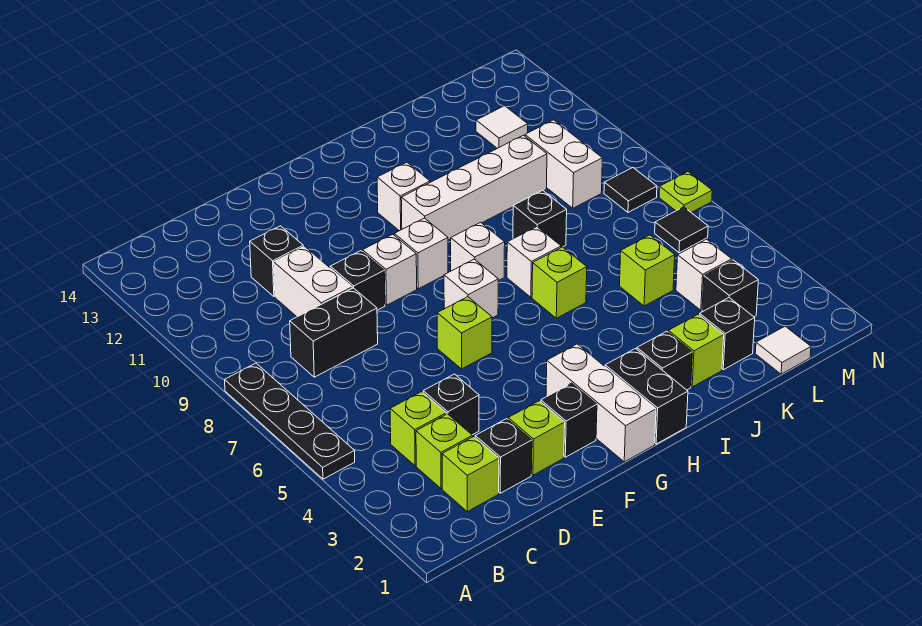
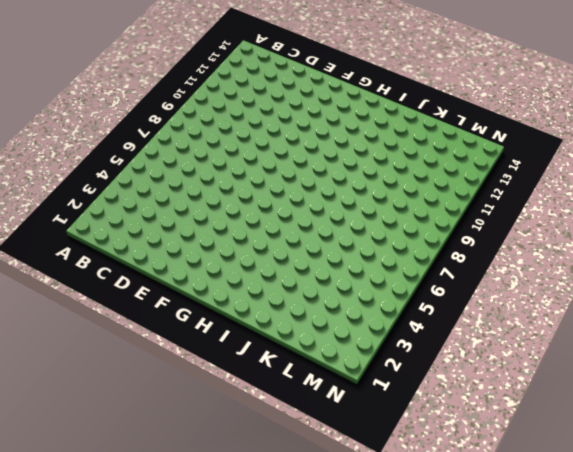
none -> black plate A5:A8 level 1
none -> lime brick C2 level 1
none -> lime brick C3 level 1
none -> lime brick C4 level 1

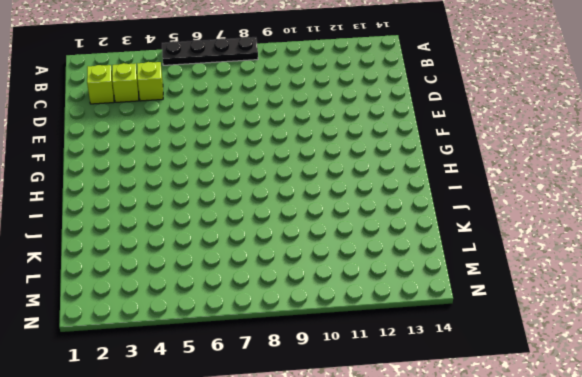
none -> black brick C8:D8 level 1
none -> black brick D2 level 1
none -> black brick D4 level 1
none -> white brick D9:D10 level 1

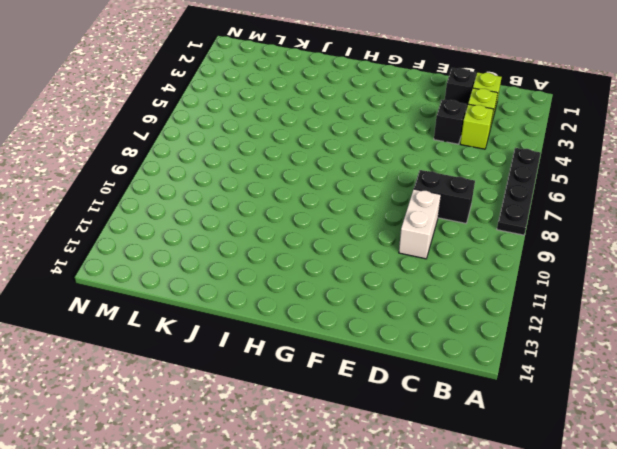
none -> black brick D11 level 1
none -> lime brick E2 level 1
none -> black brick E9 level 1
none -> black brick F2 level 1

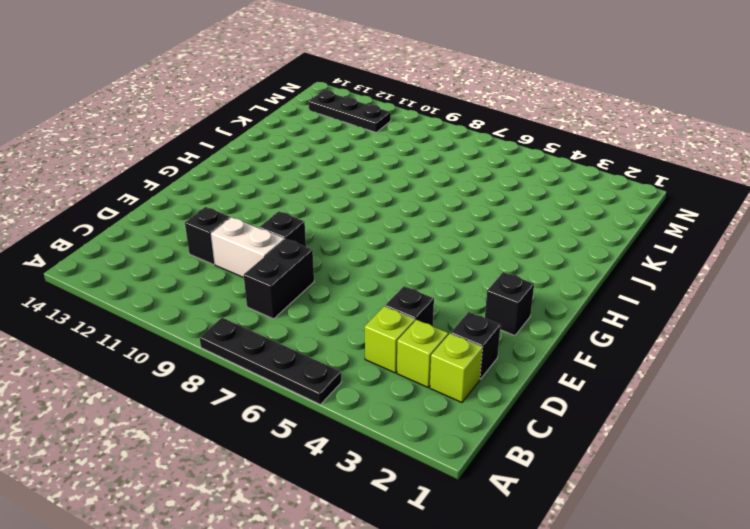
black plate M11:M13 level 1 -> none
none -> lime brick E2 level 1
none -> lime brick F6 level 1
none -> white brick F9 level 1
none -> white brick G1:G3 level 1

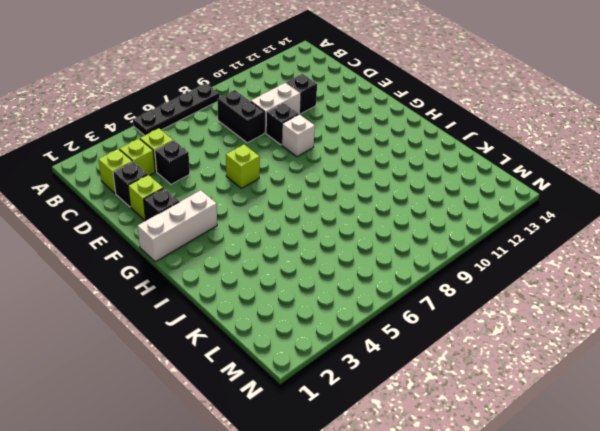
none -> white brick G7 level 1
none -> white brick G9 level 1
none -> black brick H1:H2 level 1
none -> white brick H8 level 1

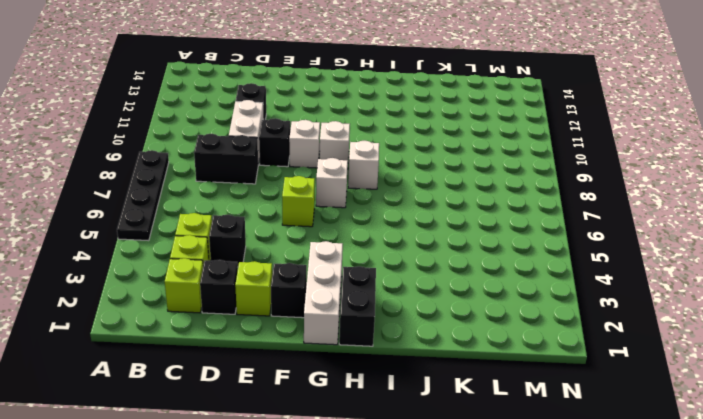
none -> white brick H10:K10 level 1
none -> white brick H11 level 1
none -> black brick I2 level 1
none -> lime brick I6 level 1

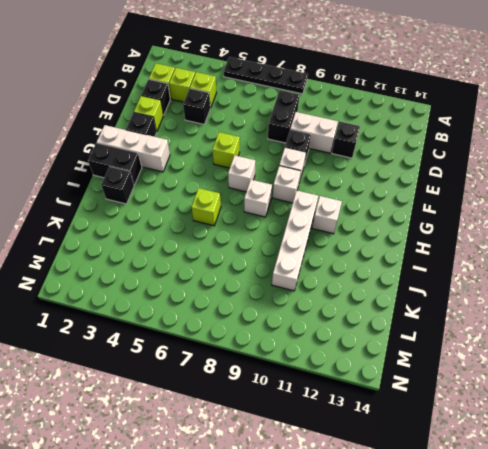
none -> white brick I7 level 1
none -> lime brick J2 level 1
none -> black brick J8 level 1
none -> black brick K2 level 1

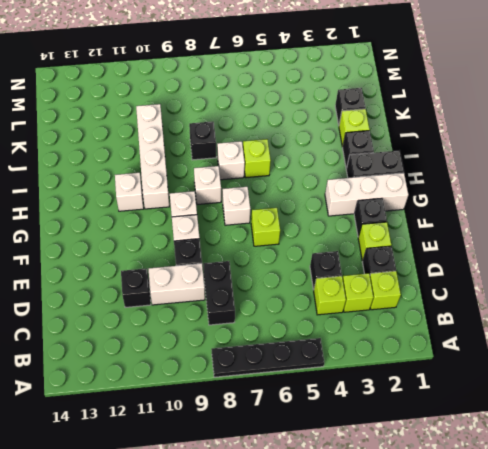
none -> lime brick K5 level 1
none -> white tile L1 level 1
none -> black brick L3 level 1
none -> white brick L4 level 1

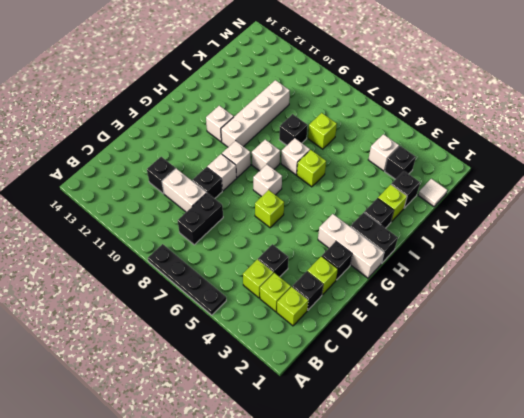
lime brick K7 level 1 -> lime brick K5 level 1
none -> white brick L9:L10 level 1
none -> white tile L12 level 1
none -> black tile M6 level 1
none -> black tile M8 level 1

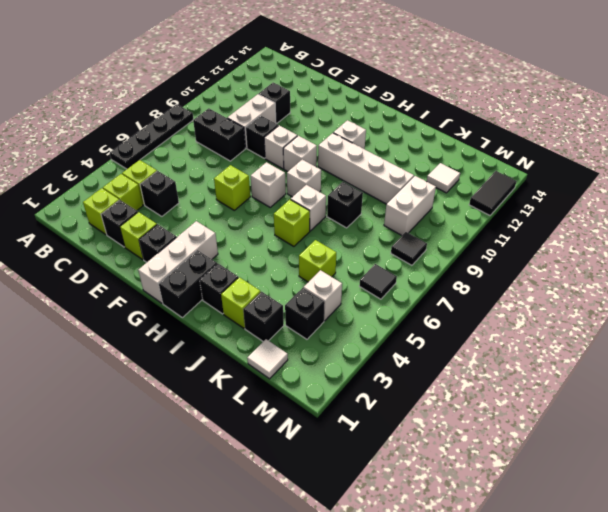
black tile N12:N13 level 1 -> none
none -> lime plate N7 level 1

